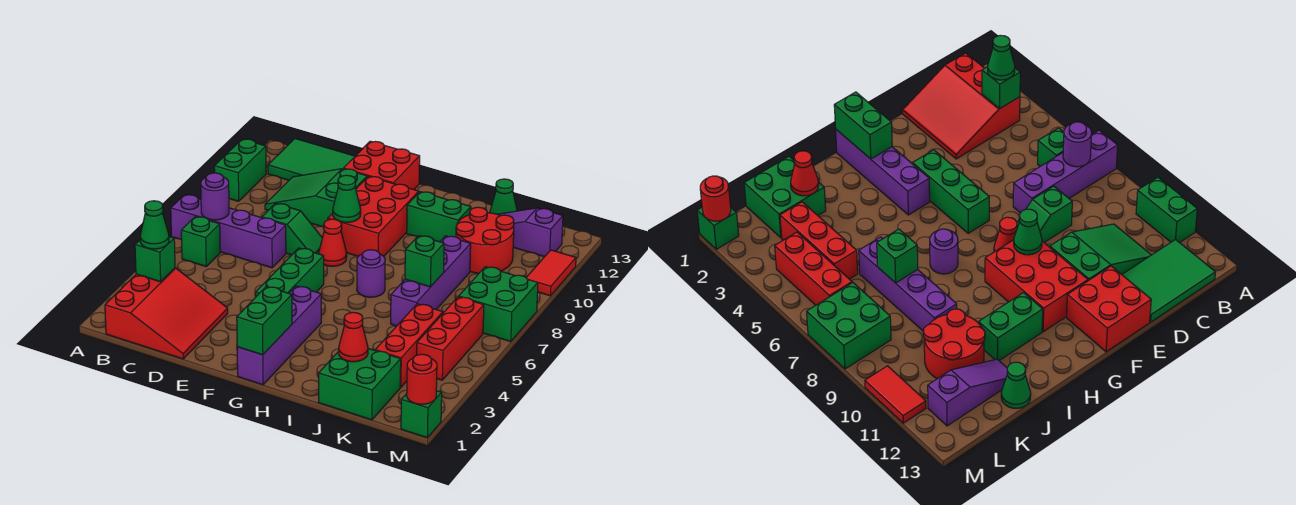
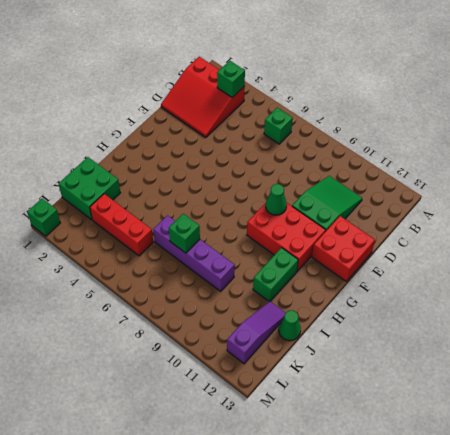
none -> purple brick A7:D7 level 1
none -> green brick A10:A11 level 1
none -> green tile B12:D13 level 1
none -> green slope D8:E8 level 1 top D

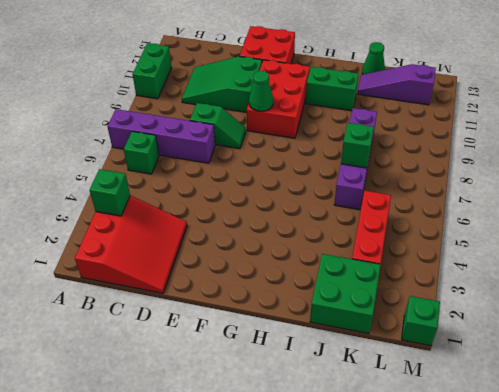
none -> green tile B12:D13 level 1
none -> green brick F4:F6 level 1
none -> red cone F8 level 1
none -> purple brick G1:G4 level 1

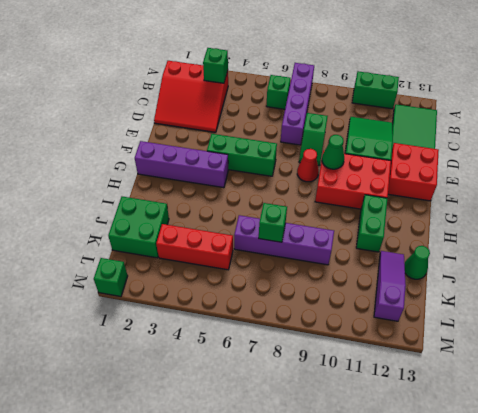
none -> purple round brick H7 level 1
none -> red round brick J10:K11 level 1
none -> red brick L4:L6 level 1
none -> green brick L7:M8 level 1

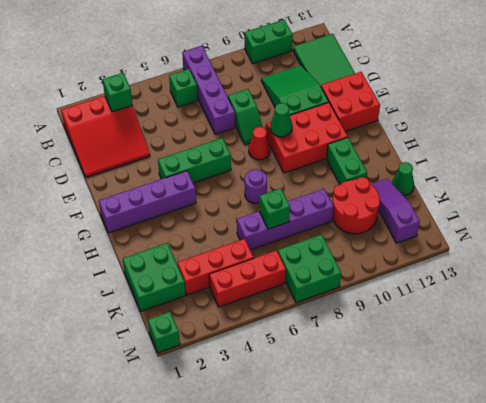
none -> red tile M10:M11 level 1
none -> purple round brick B7 level 2
none -> green brick G1:G2 level 2
none -> red cone J2 level 2

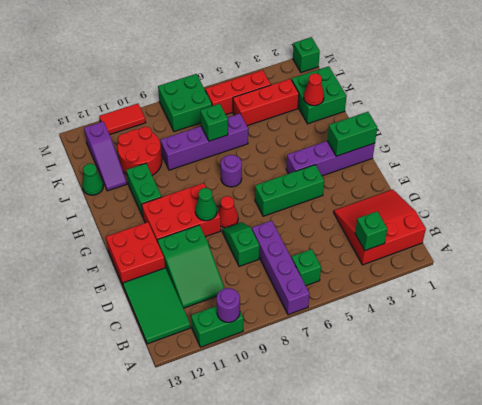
purple round brick A10 level 2 -> purple round brick B7 level 2
none -> red round brick M1 level 2
none -> green cone B3 level 3

